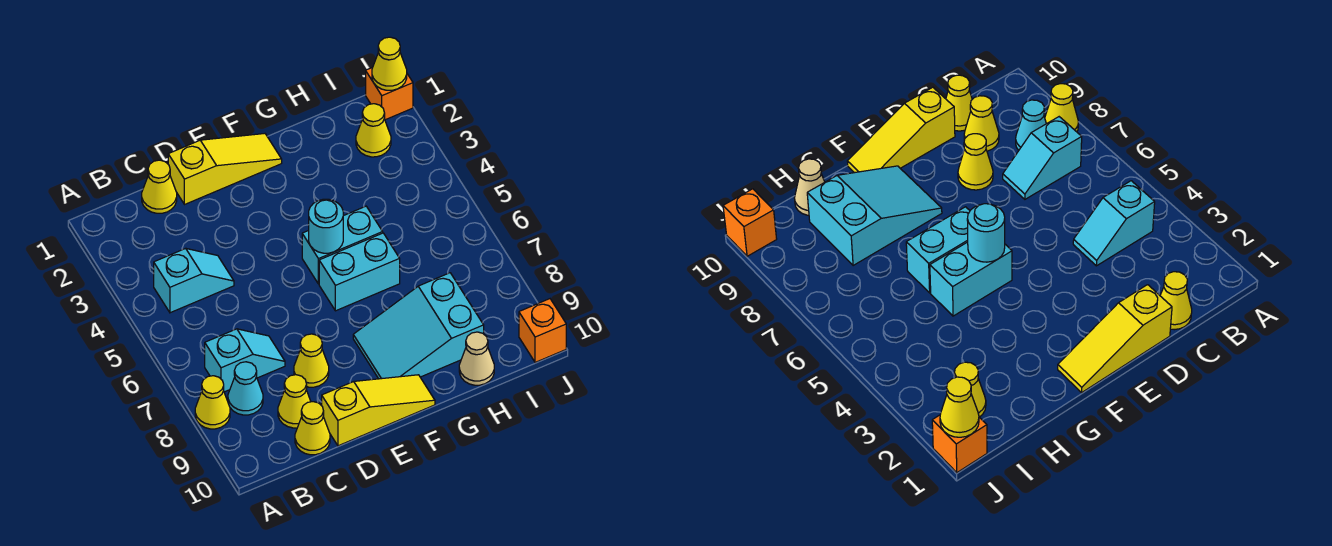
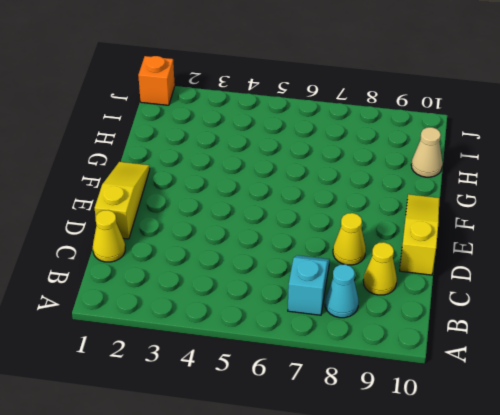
none -> yellow cone A8 level 1
none -> cyan slope B4:C4 level 1 top B
none -> yellow cone C10 level 1

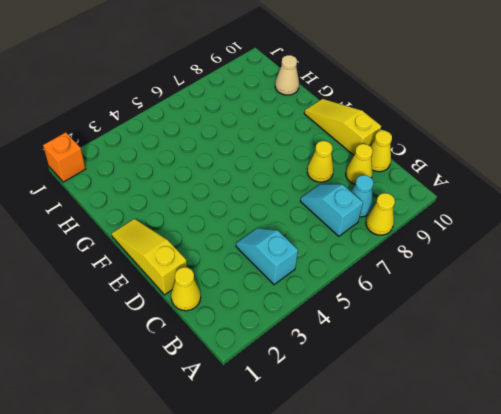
none -> cyan brick F5:G5 level 1
none -> cyan brick F6:G6 level 1
none -> cyan slope F8:H9 level 1 top H

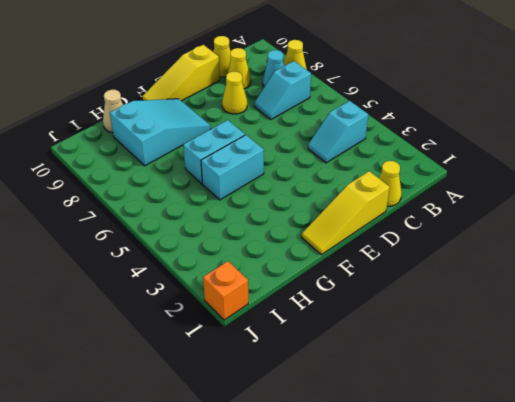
none -> yellow cone I2 level 1
none -> orange brick J10 level 1
none -> cyan round brick F5 level 2

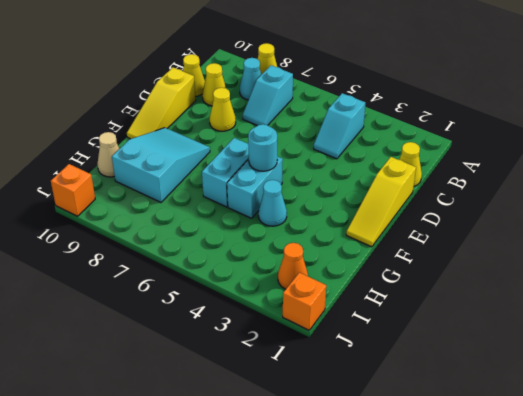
cyan cone G4 level 1 -> none
orange cone I2 level 1 -> yellow cone I2 level 1
none -> yellow cone J1 level 2

